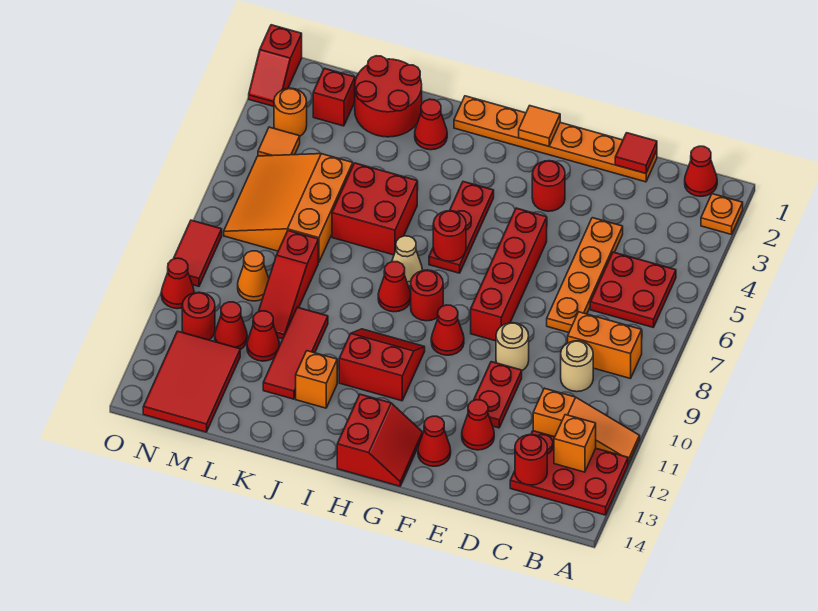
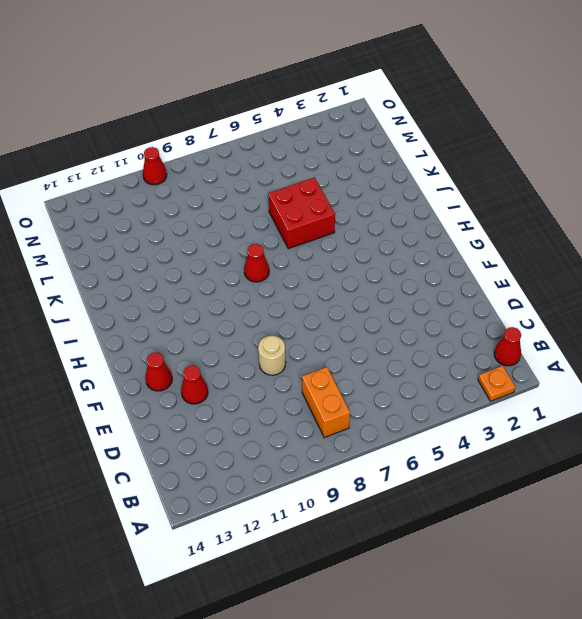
none -> orange slope A11:C11 level 1 top C
none -> red plate A12:C13 level 1
none -> red plate B5:C6 level 1
none -> tan round brick C9 level 1

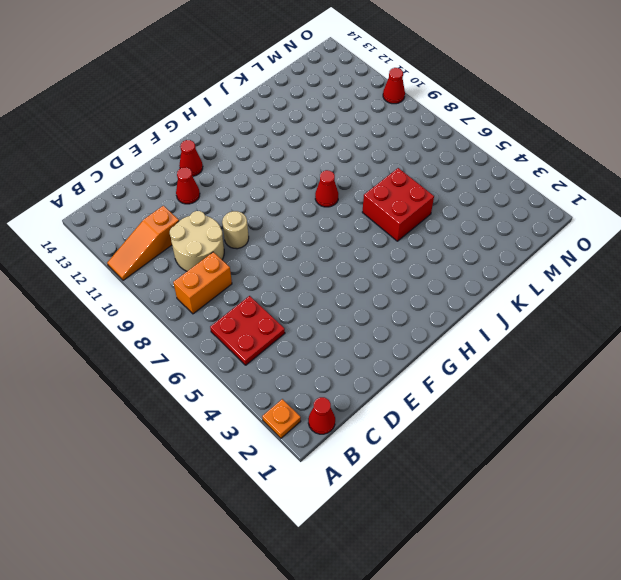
tan round brick C9:D10 level 1 -> tan round brick C9 level 1
none -> red plate A12:C13 level 1
none -> orange plate D1:I1 level 1
none -> orange plate D4:D7 level 1
none -> red plate E10:E11 level 1

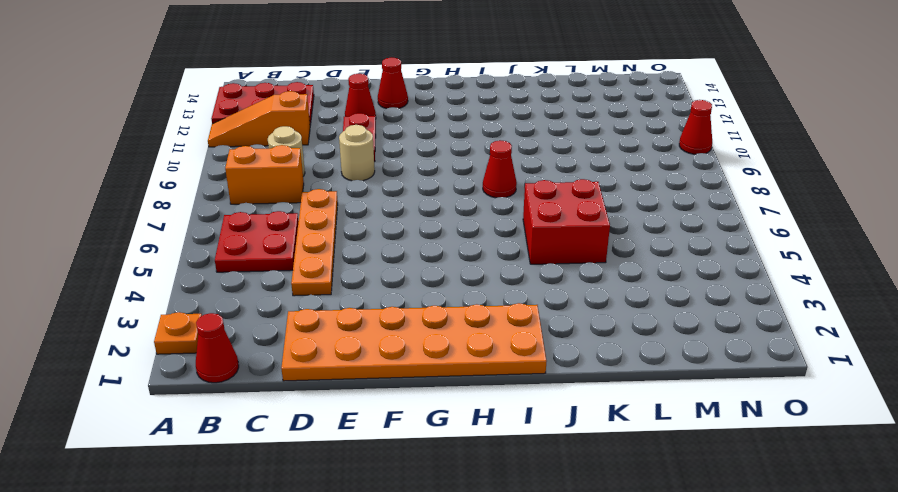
orange plate D1:I2 level 1 -> orange plate D1:I1 level 1
none -> red round brick F3 level 1
none -> red brick F5:F8 level 1
none -> red cone G9 level 1
none -> red slope G13:H14 level 1 top H

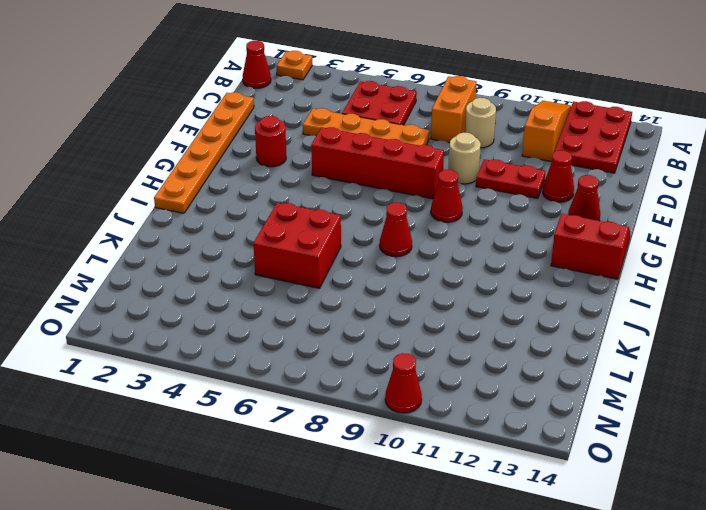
none -> red plate H4:H6 level 1
none -> red round brick H8 level 1
none -> red slope H10:I11 level 1 top 11
none -> tan cone I7 level 1

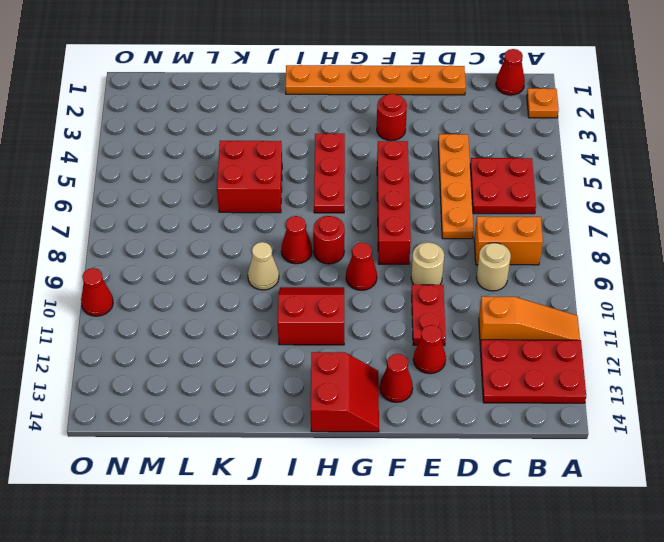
tan cone J9 level 1 -> tan cone I7 level 1
none -> red cone J2 level 1
none -> orange brick J12 level 1
none -> red round brick K1:L2 level 1
none -> red tile K10:K12 level 1

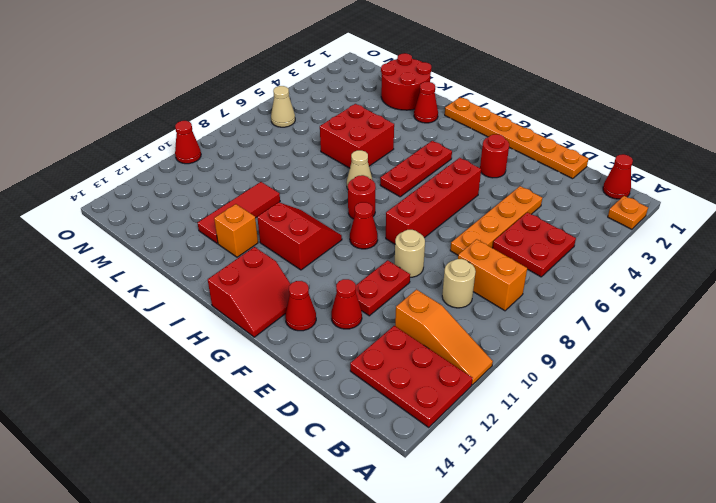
tan cone N6 level 1 -> orange slope L5:N7 level 1 top L
none -> red cone I8 level 1
none -> red slope L8:L10 level 1 top 8
none -> red cone L11 level 1
none -> red brick M2 level 1

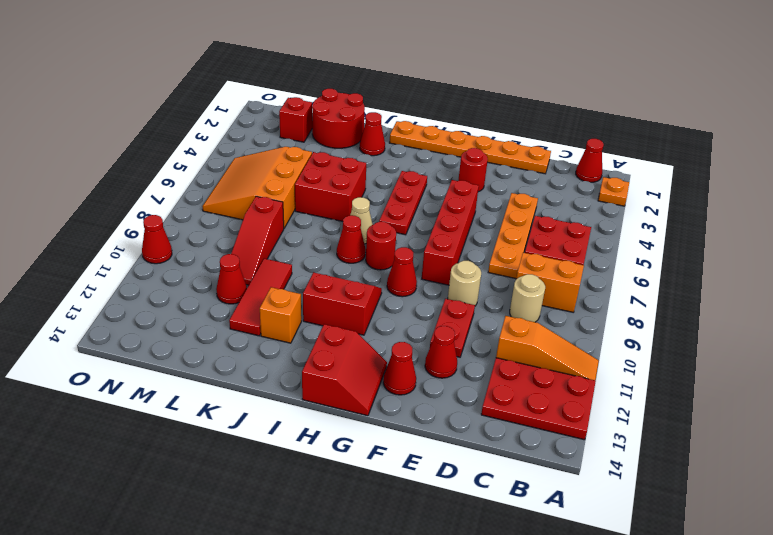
none -> orange cone M9 level 1
none -> red cone M11 level 1
none -> red tile M12:N14 level 1
none -> orange round brick N3 level 1

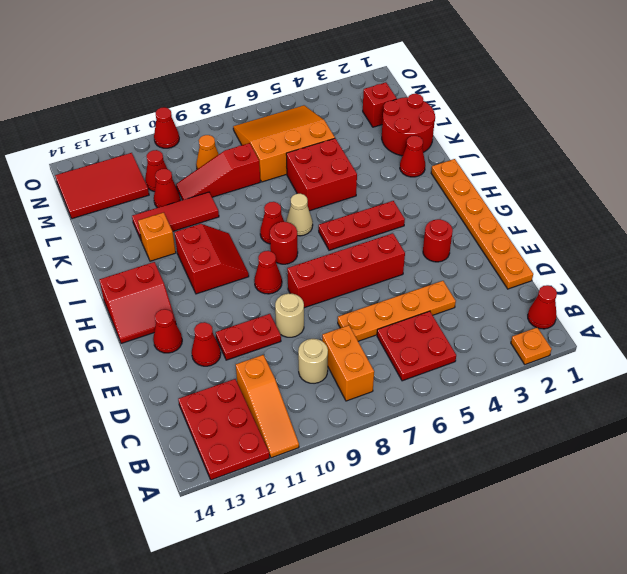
none -> orange round brick N3 level 1
none -> orange tile N4 level 1
none -> red round brick N11 level 1
none -> red slope O1:O2 level 1 top 1

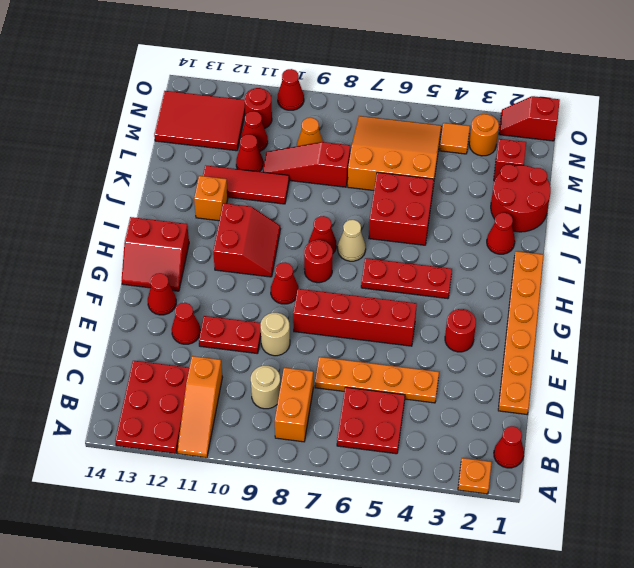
none -> red tile O8:O9 level 1
none -> orange brick B12 level 2
none -> red round brick C13 level 2
none -> red tile D1 level 2

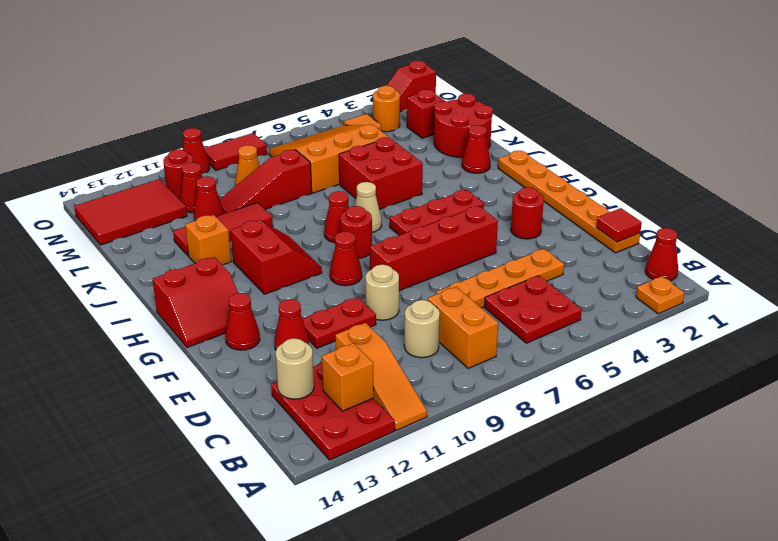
tan round brick C13 level 2 -> red round brick C13 level 2
none -> orange tile G1 level 2
none -> red round brick H6 level 2

